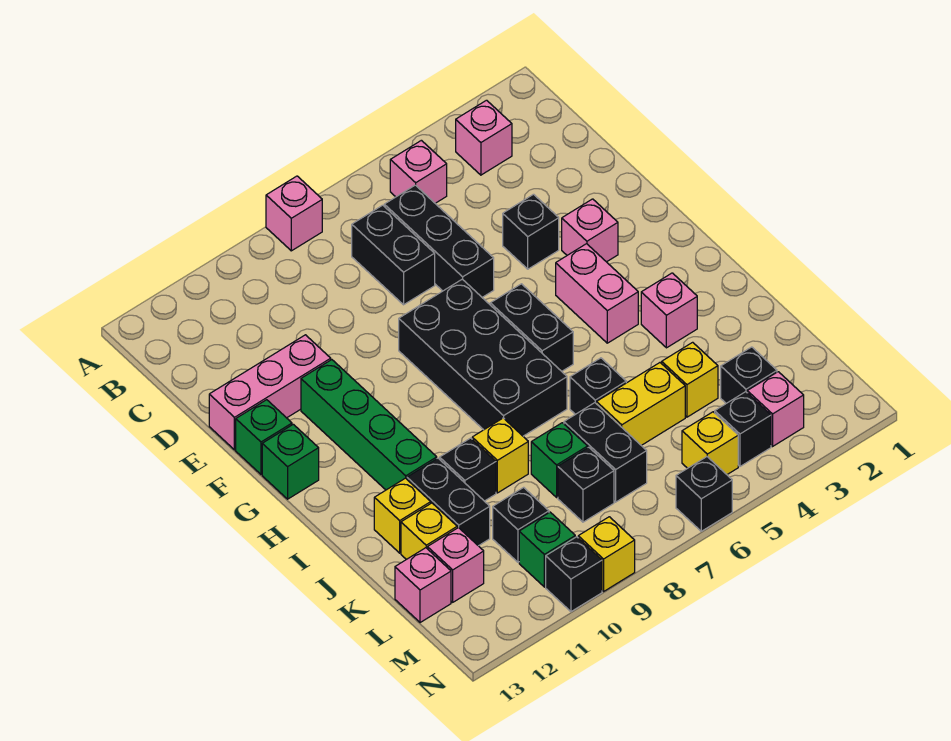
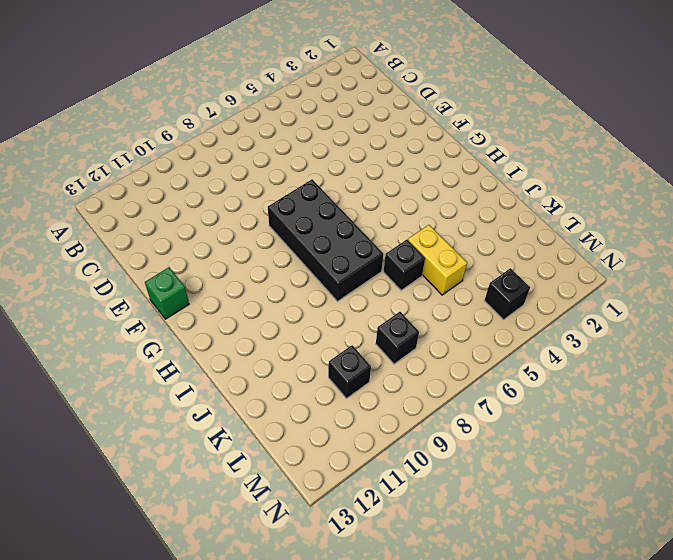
yellow brick J5:K5 level 1 -> yellow brick K5:K6 level 1
none -> pink brick A8 level 1
none -> pink brick B3 level 1
none -> pink brick B5 level 1
none -> black brick C6:E6 level 1

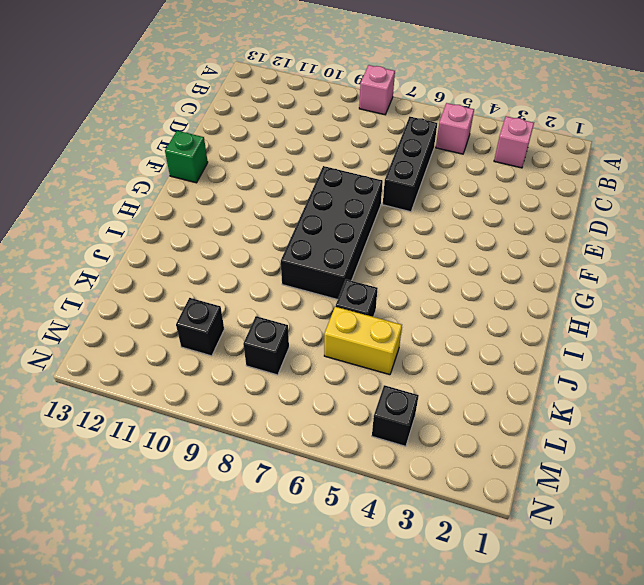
none -> black brick C7:D7 level 1
none -> black brick E4 level 1
none -> pink brick E11:E13 level 1
none -> pink brick F3 level 1

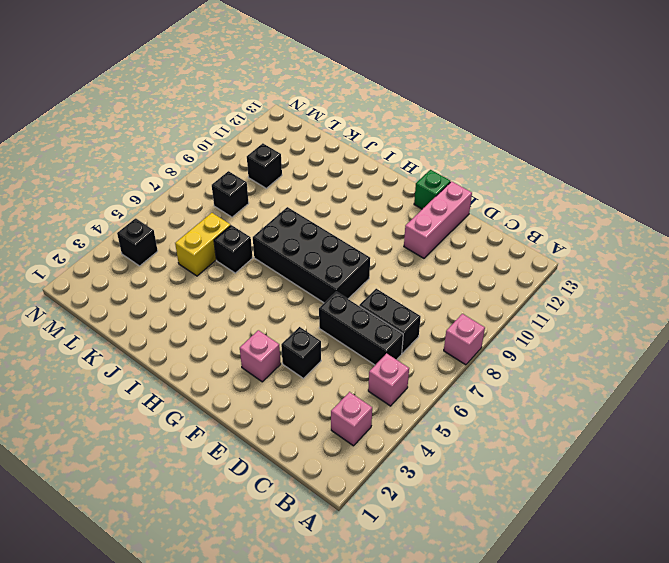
none -> green brick F11:I11 level 1
none -> pink brick G4:H4 level 1
none -> black brick G6:H6 level 1
none -> green brick G13 level 1

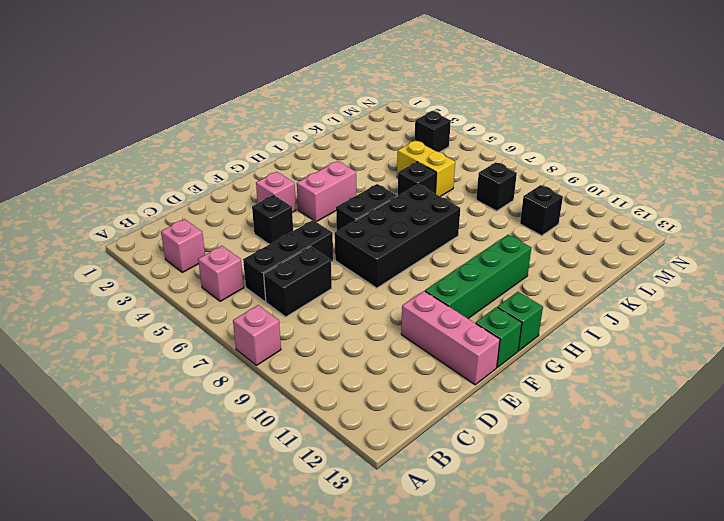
none -> pink brick I3 level 1
none -> yellow brick J9 level 1
none -> black brick J10 level 1
none -> black brick J11:K11 level 1

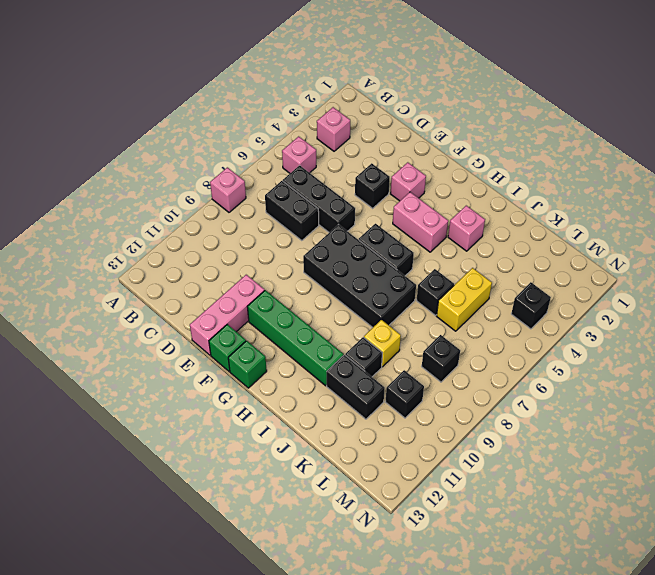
none -> yellow brick J12 level 1
none -> yellow brick K4 level 1
none -> black brick K7:L7 level 1
none -> green brick K8 level 1

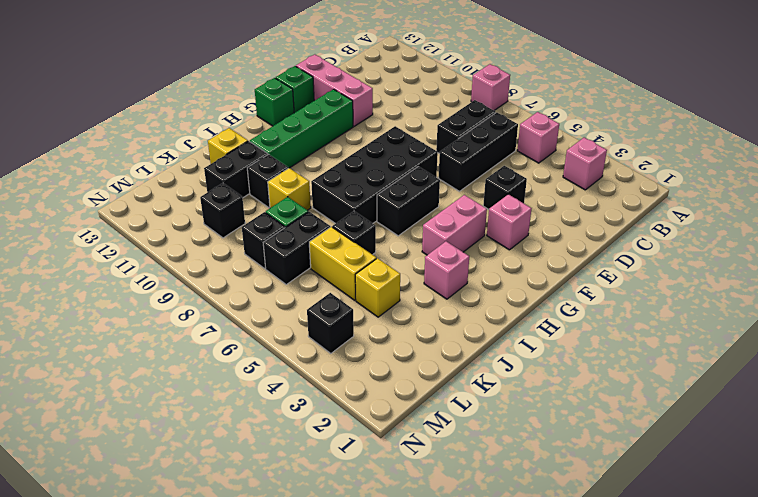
none -> yellow brick K12 level 1
none -> black brick L3 level 1
none -> pink brick L12 level 1
none -> pink brick L13 level 1

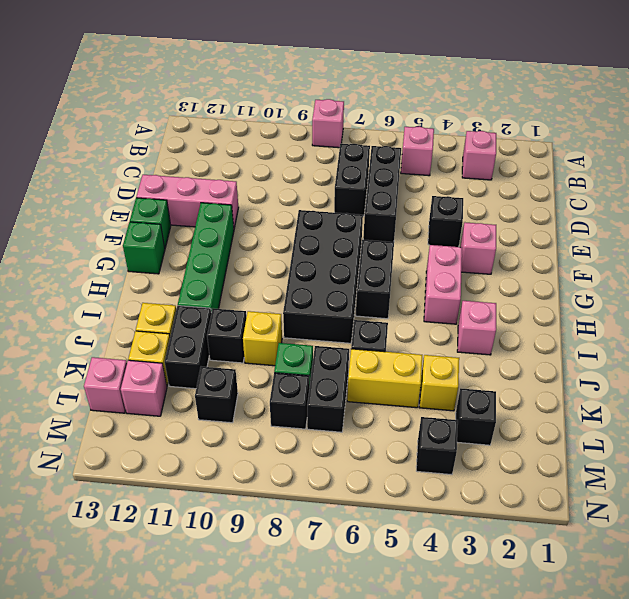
none -> pink brick M3 level 1
none -> yellow brick M5 level 1
none -> green brick M10 level 1
none -> black brick N6 level 1

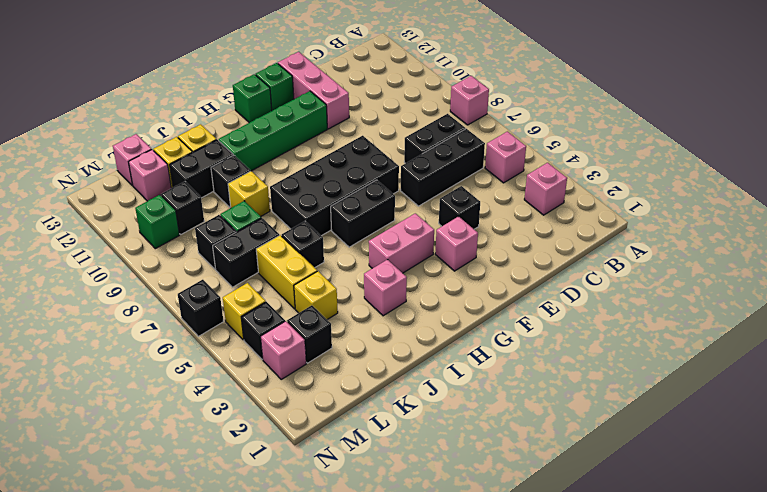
none -> yellow brick N9 level 1
none -> black brick N10 level 1

